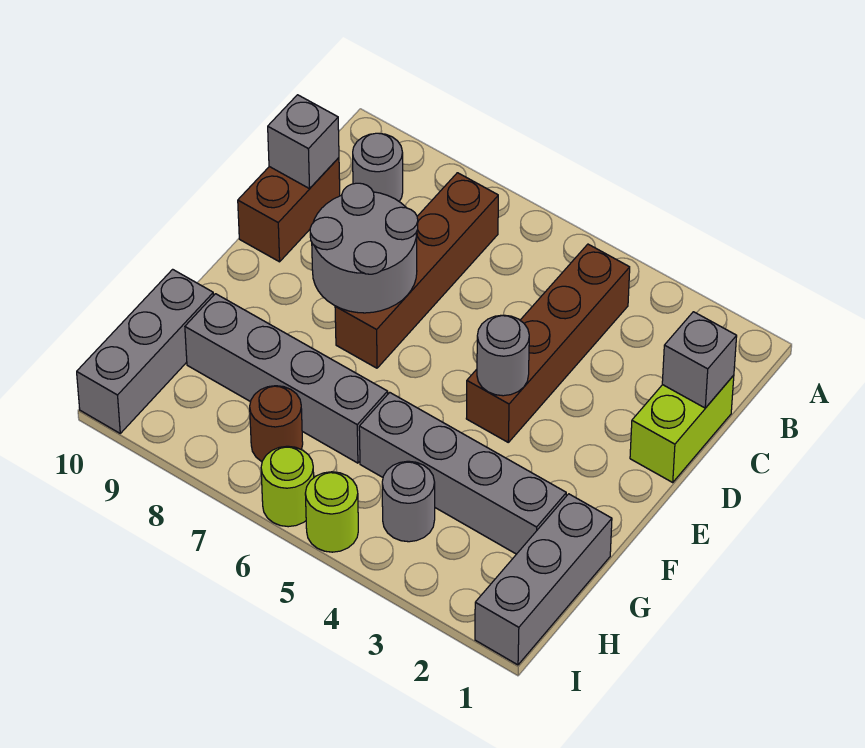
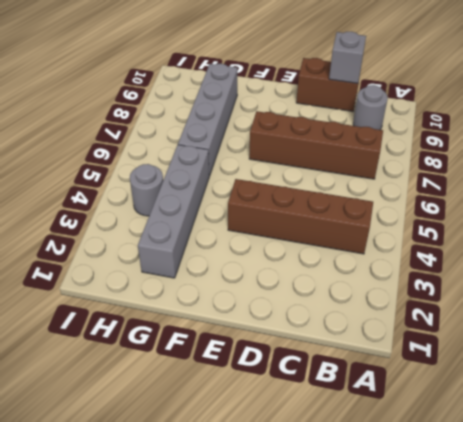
none -> lime brick C1:D1 level 1
none -> grey brick G1:I1 level 1
none -> grey brick G10:I10 level 1

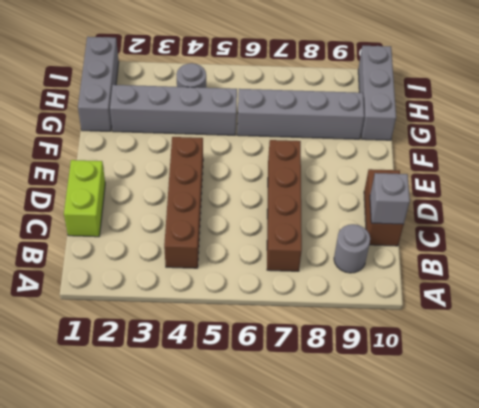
none -> brown round brick H7 level 1
none -> lime round brick I5 level 1
none -> lime round brick I6 level 1

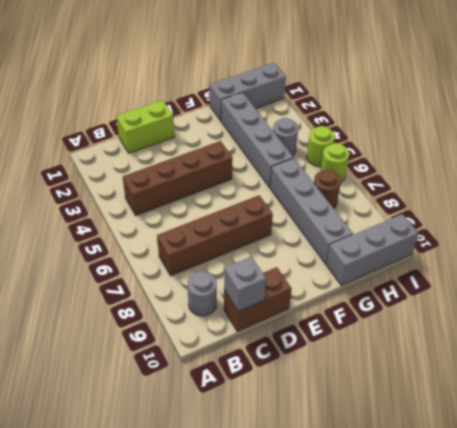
none -> grey brick C1 level 2
none -> grey round brick D7:E8 level 2
none -> grey round brick E4 level 2

